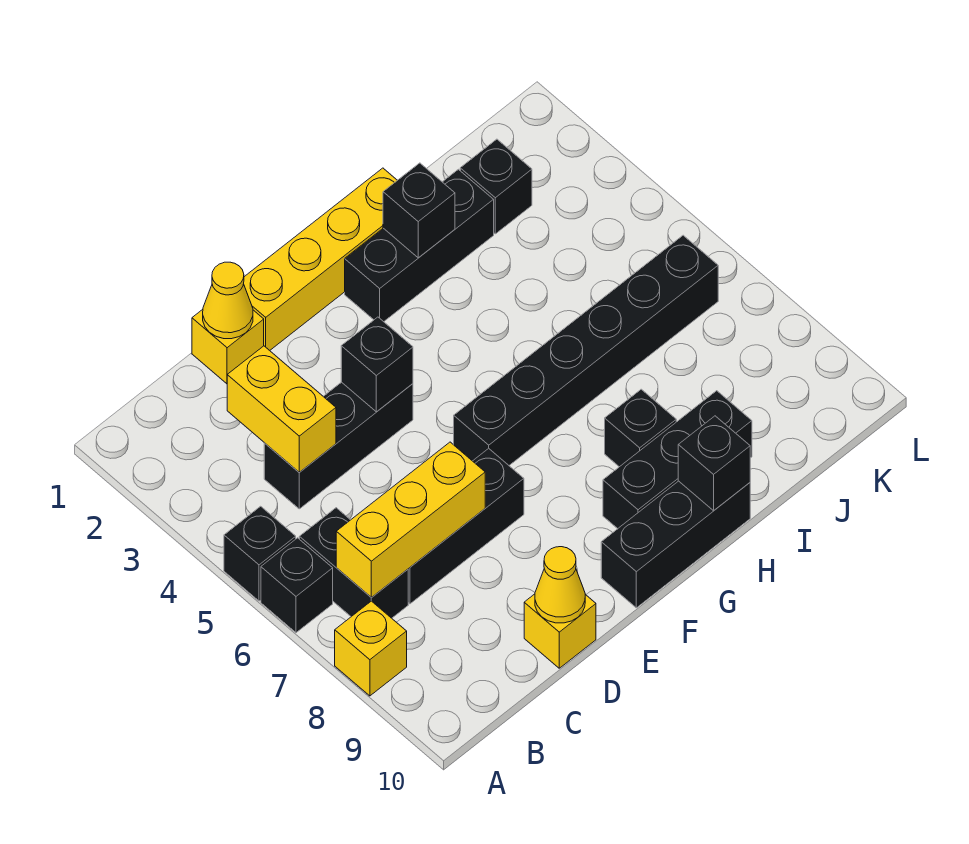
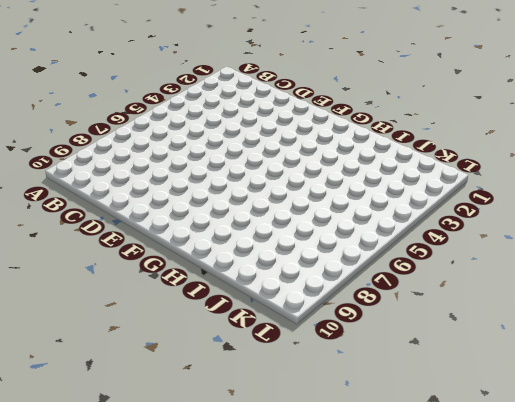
none -> black brick A5 level 1
none -> black brick A6 level 1
none -> yellow brick A8 level 1

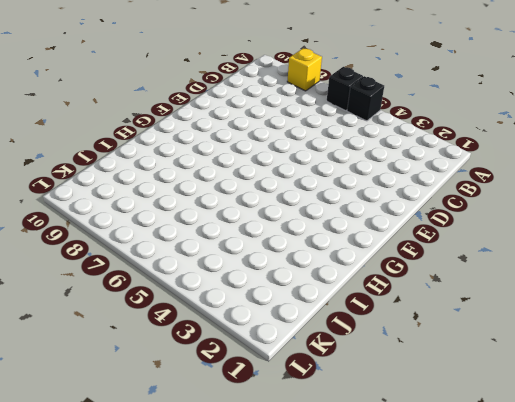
none -> black brick B6:B7 level 1
none -> black brick C4:E4 level 1
none -> black brick C7:E7 level 1

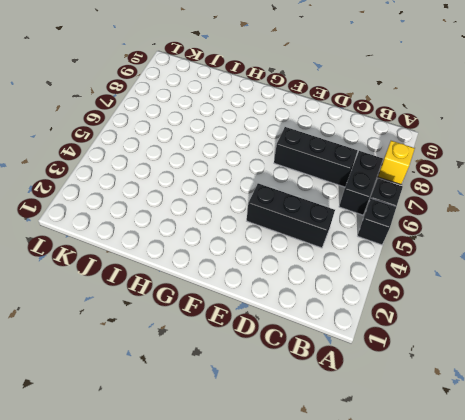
none -> yellow brick D1 level 1
none -> yellow brick D10 level 1
none -> yellow brick E1:H1 level 1

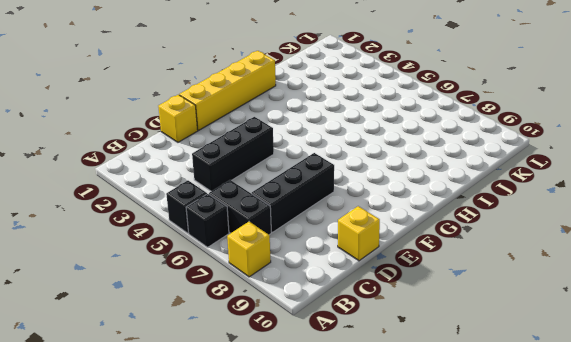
none -> black brick F6:K6 level 1
none -> black brick F10:H10 level 1
none -> black brick G2:I2 level 1

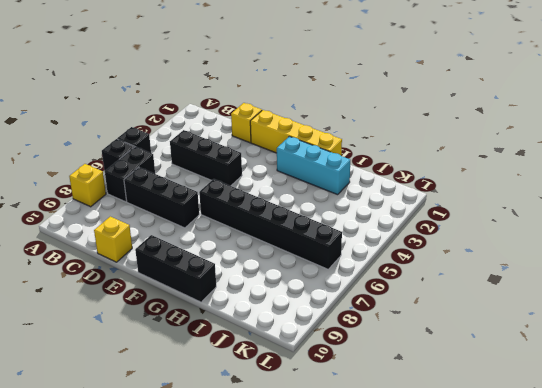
cyan brick G2:I2 level 1 -> black brick G2:I2 level 1
none -> black brick G9:I9 level 1
none -> black brick H8 level 1
none -> black brick J2 level 1

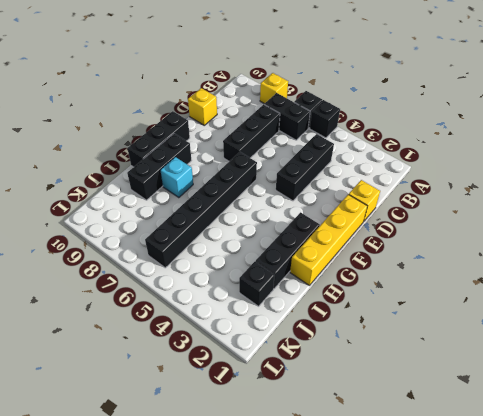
cyan brick H8 level 1 -> black brick H8 level 1
none -> yellow brick B7:D7 level 2
none -> yellow brick C3:C4 level 2
none -> yellow cone D1 level 2

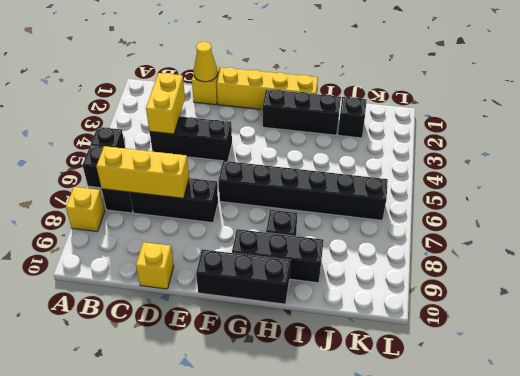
none -> yellow cone D10 level 2
none -> black brick E4 level 2
none -> black brick H2 level 2

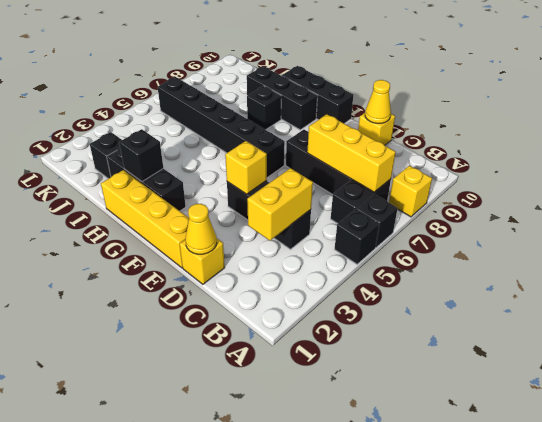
yellow brick E4 level 2 -> black brick E4 level 2
none -> black brick H10 level 2

